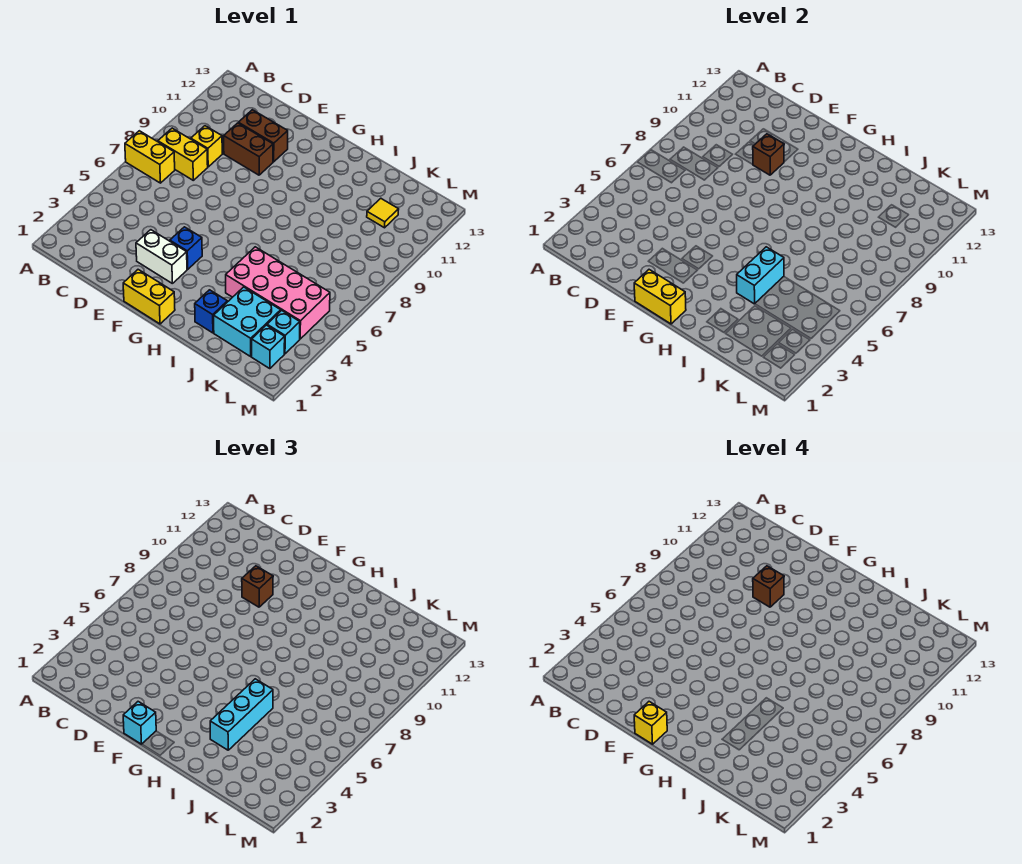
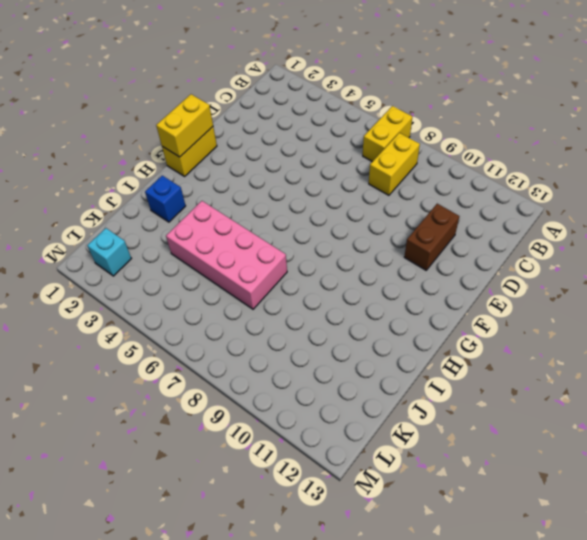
pink brick I4:J7 level 1 -> pink brick I4:L5 level 1
none -> yellow brick C9 level 1
none -> brown brick D10:E10 level 1
none -> white brick E3:F3 level 1

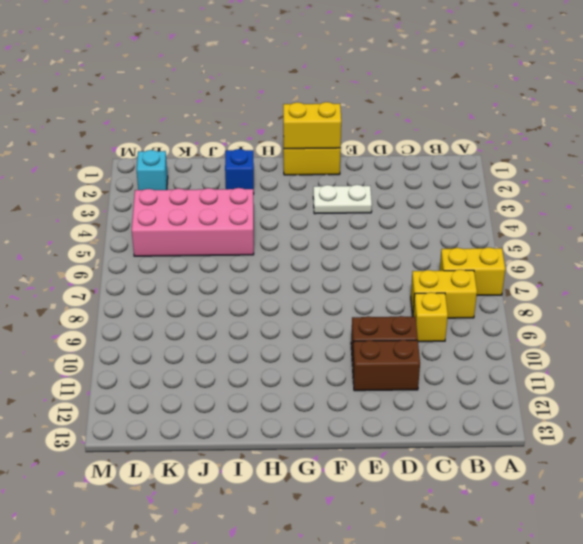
white plate E3:F3 level 1 -> white brick E3:F3 level 1
none -> blue brick F4 level 1
none -> cyan brick J2:K3 level 1
none -> yellow tile K11 level 1

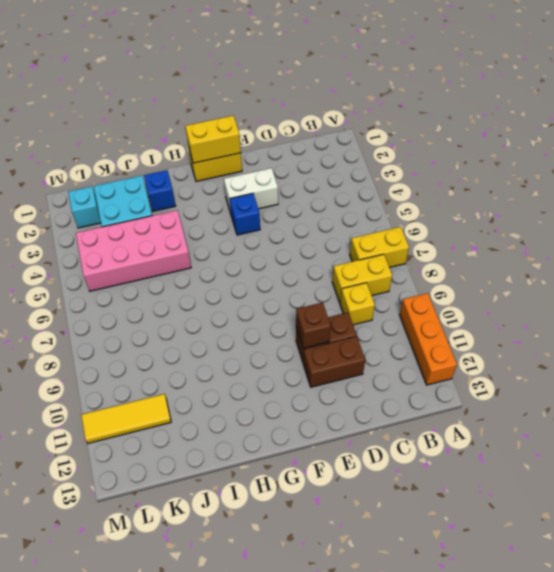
orange brick A10:A12 level 1 -> none
yellow tile K11:M11 level 1 -> yellow tile K11 level 1
none -> cyan brick L3 level 1
none -> cyan brick I4:I5 level 2
none -> brown brick E10 level 3

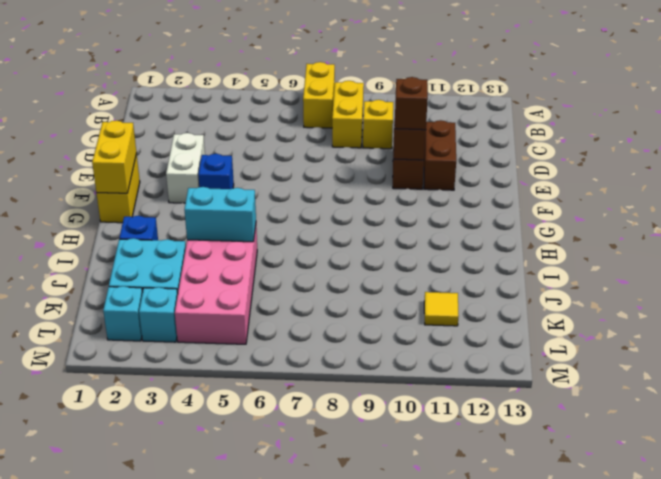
none -> cyan brick F1 level 3
none -> cyan brick I3:I5 level 3
none -> brown brick E10 level 4

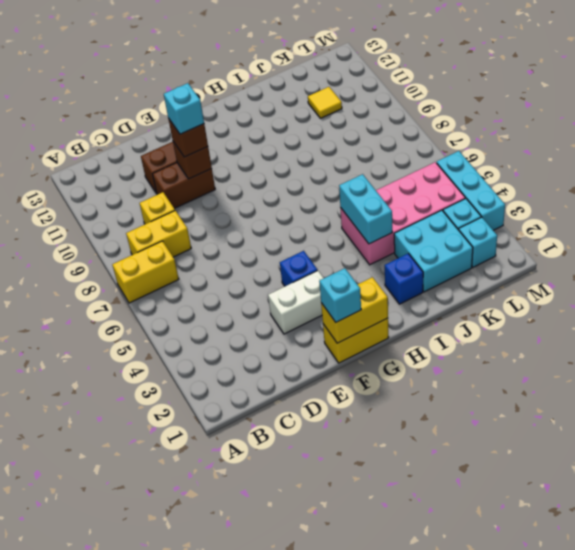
cyan brick E10 level 4 -> brown brick E10 level 4
cyan brick M3:M5 level 1 -> cyan brick I3:I5 level 3
none -> yellow brick F1 level 4

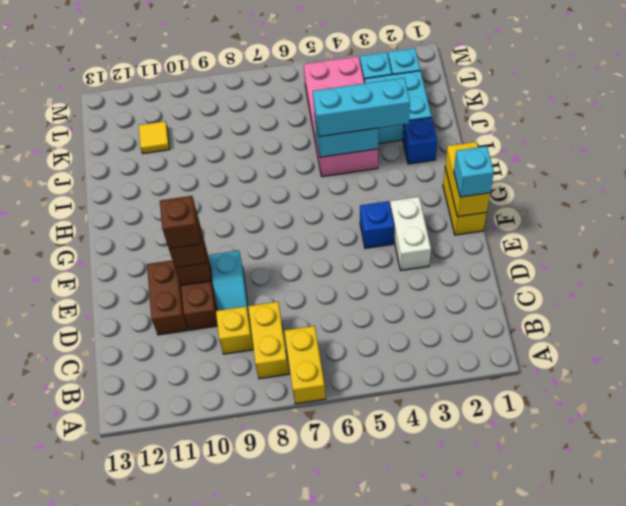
cyan slope D9:E9 level 1 top E -> none
none -> yellow brick F1 level 4

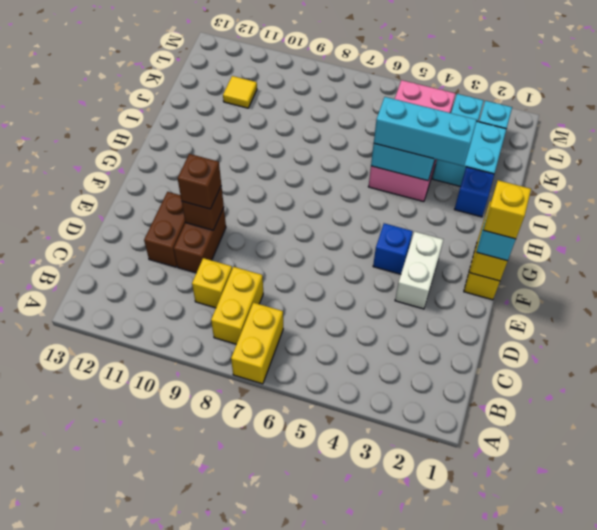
none -> brown brick E10 level 4

